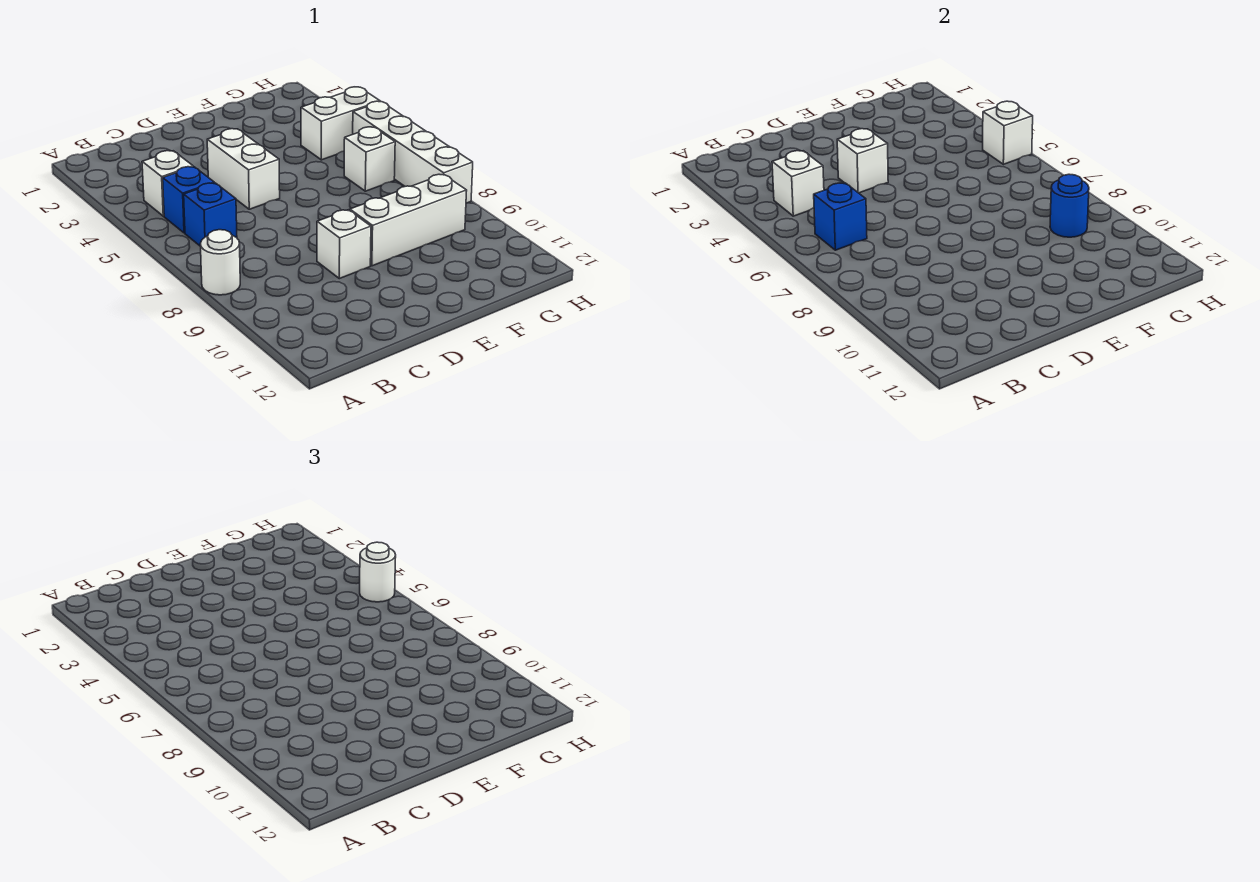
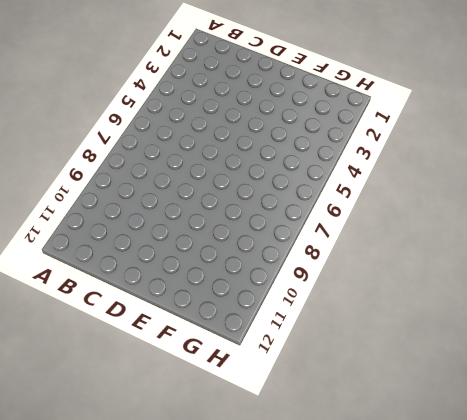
none -> white round brick A8 level 1
none -> white brick B4 level 1
none -> blue brick B5 level 1

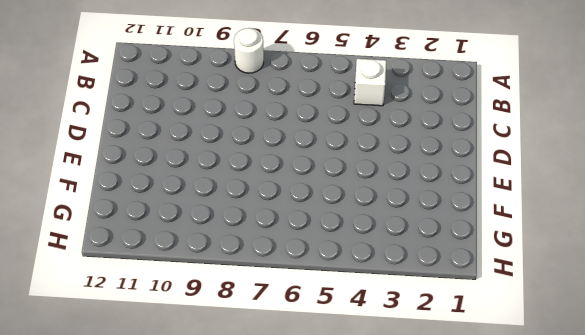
none -> blue brick B5 level 1
none -> blue brick B6 level 1
none -> white brick D4:D5 level 1

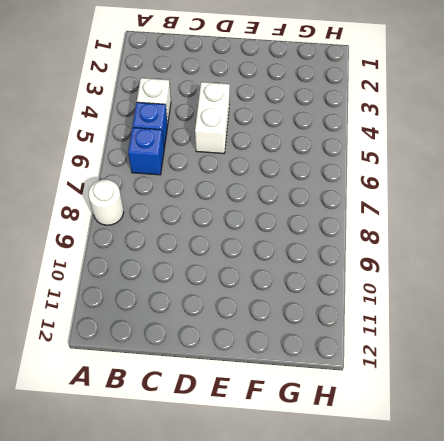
none -> white brick D9 level 1
none -> white brick E9:G9 level 1
none -> white brick G4:H4 level 1

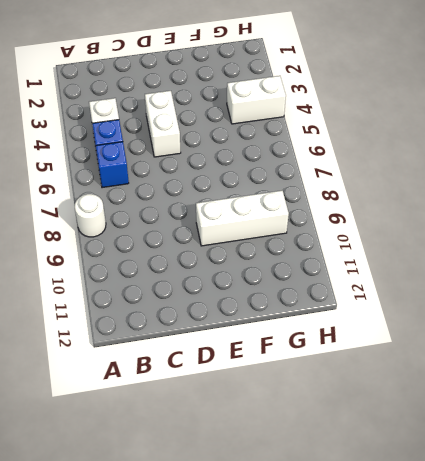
none -> white brick D9 level 1
none -> white brick G6 level 1
none -> white brick H5:H8 level 1

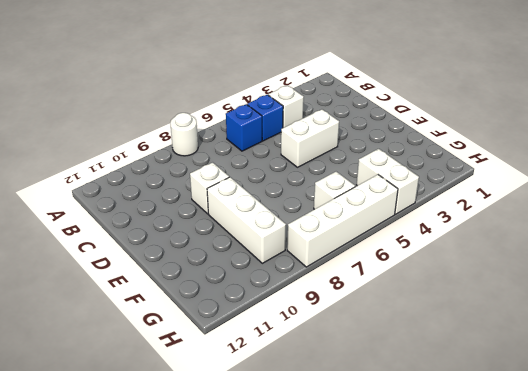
none -> white brick B4 level 2
none -> blue brick B6 level 2
none -> white brick D4 level 2

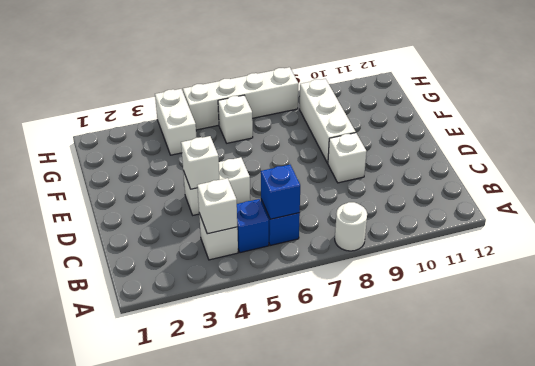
none -> blue round brick G9 level 2
none -> white brick H5 level 2
none -> white round brick H5 level 3

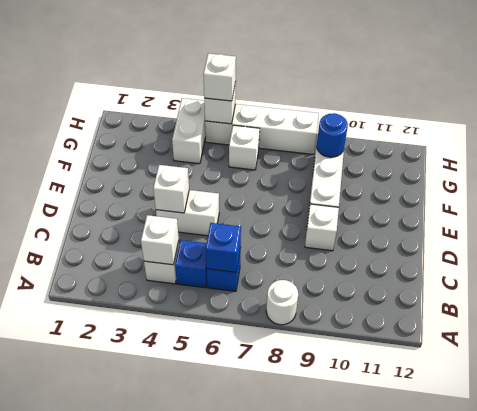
white brick H5 level 3 -> white round brick H5 level 3

